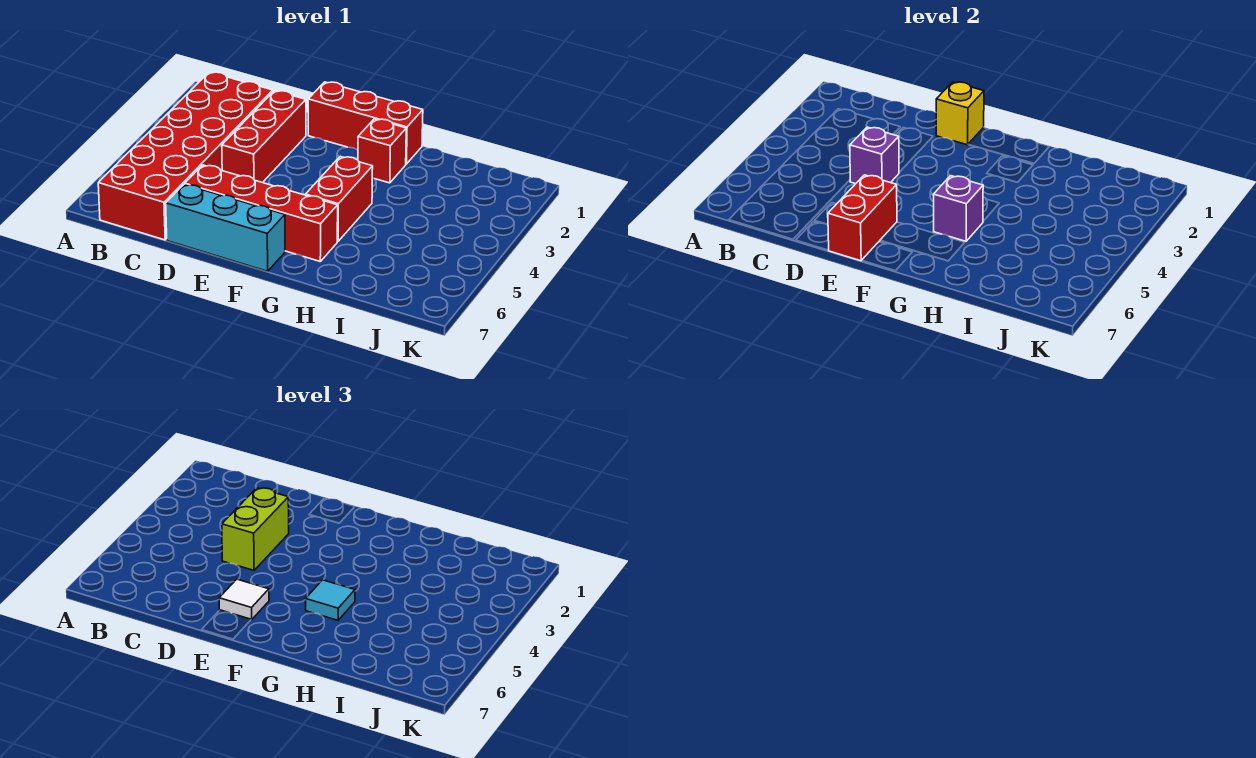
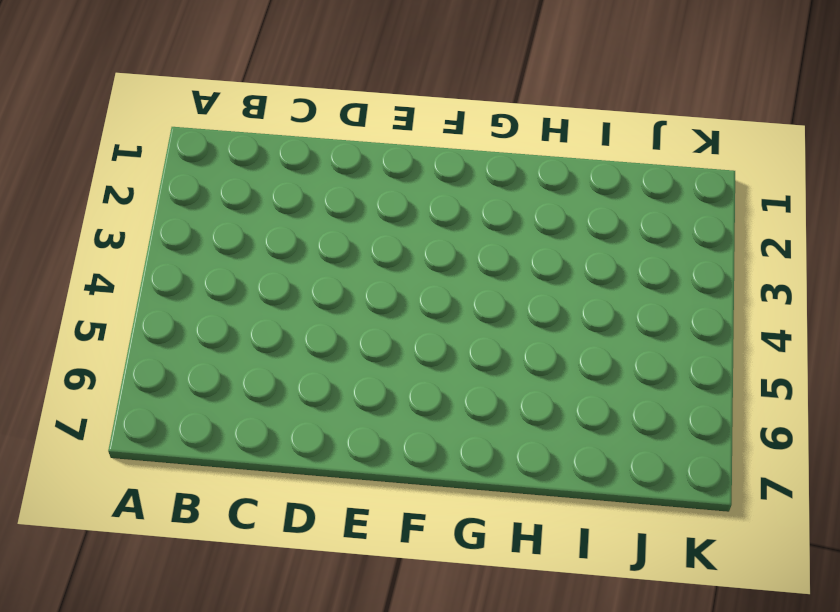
none -> red brick B2:C7 level 1
none -> red brick D2:D4 level 1
none -> red brick D6:G6 level 1

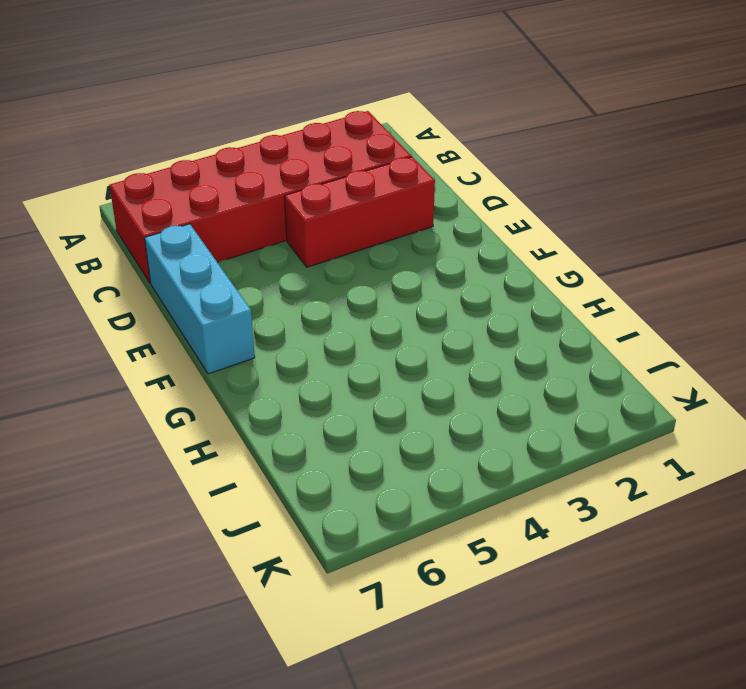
none -> red brick D6:G6 level 1
none -> red brick E1:G1 level 1
none -> red brick G2 level 1

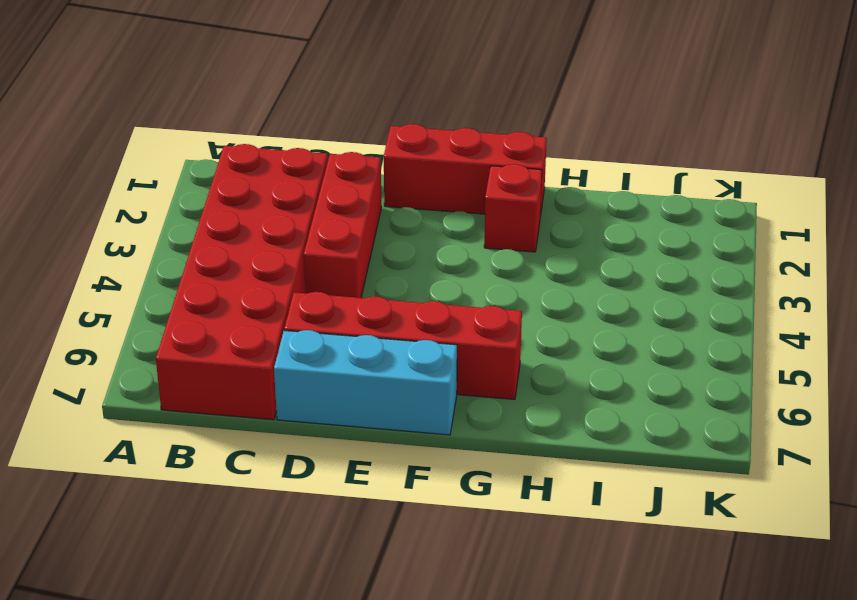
none -> red brick G4:G5 level 1
none -> purple brick D4 level 2
none -> yellow brick E1 level 2

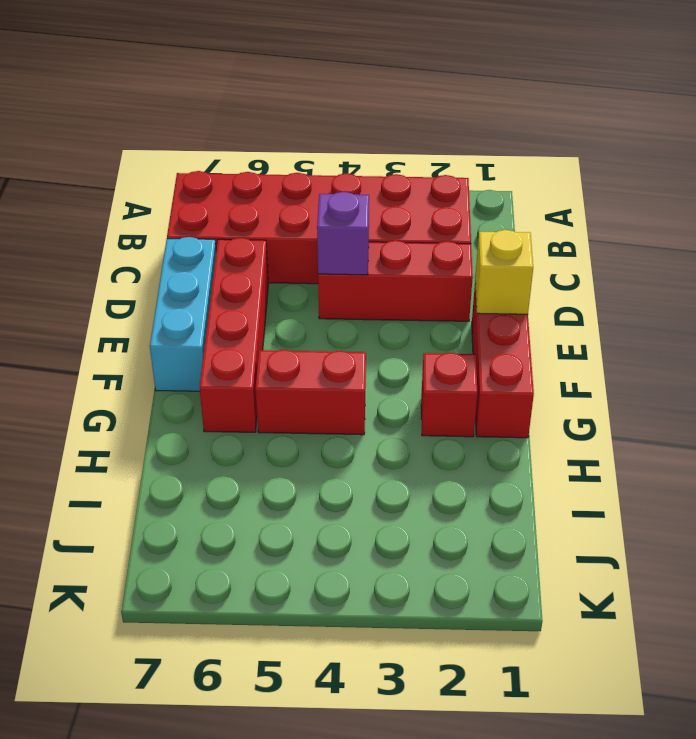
none -> red brick E6:E7 level 2
none -> purple brick G5 level 2
none -> lime brick D3:D4 level 3

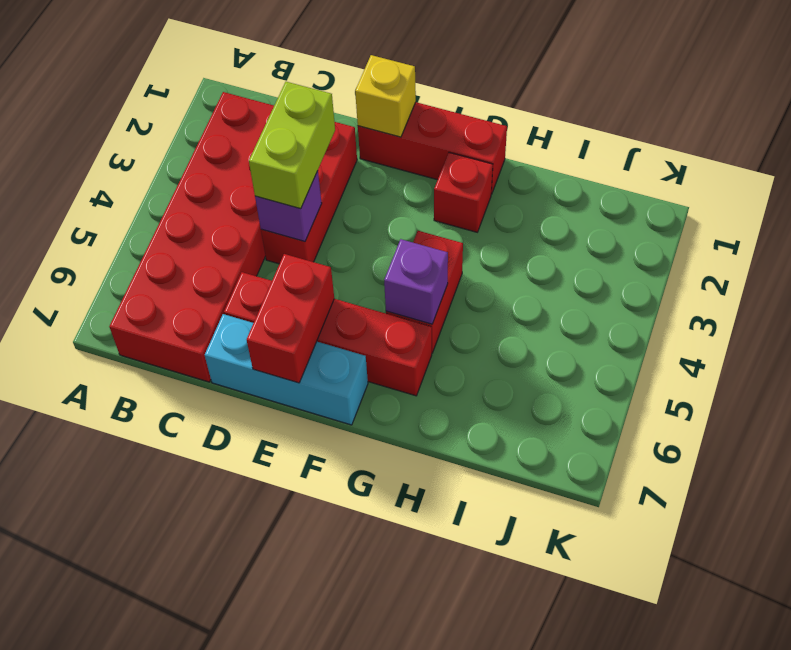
none -> white tile E6 level 3
none -> cyan tile G5 level 3

